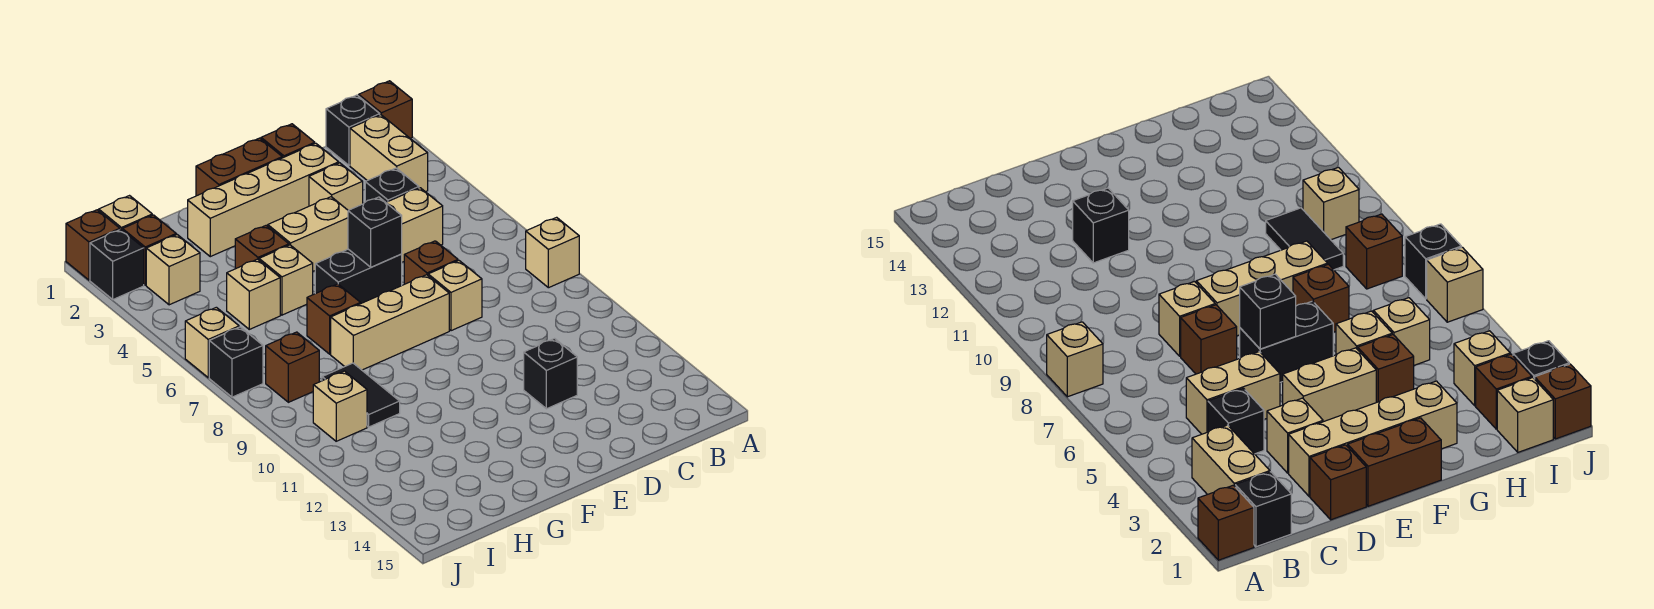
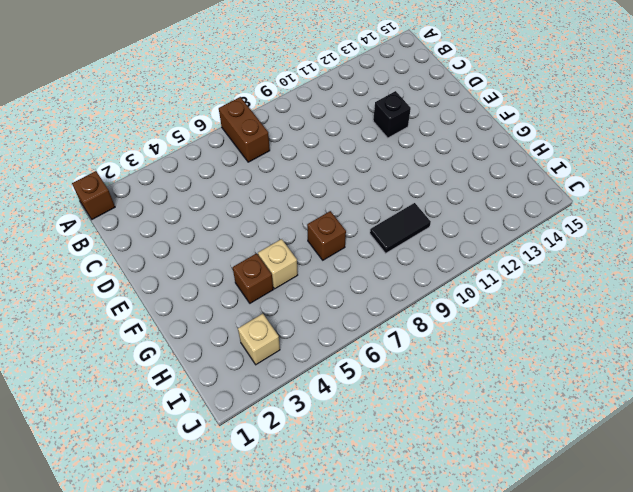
brown brick A7:B7 level 1 -> brown brick E1:F1 level 1
none -> tan brick A8 level 1
none -> black brick B1 level 1
none -> tan brick B2:B3 level 1
none -> black brick C4 level 1

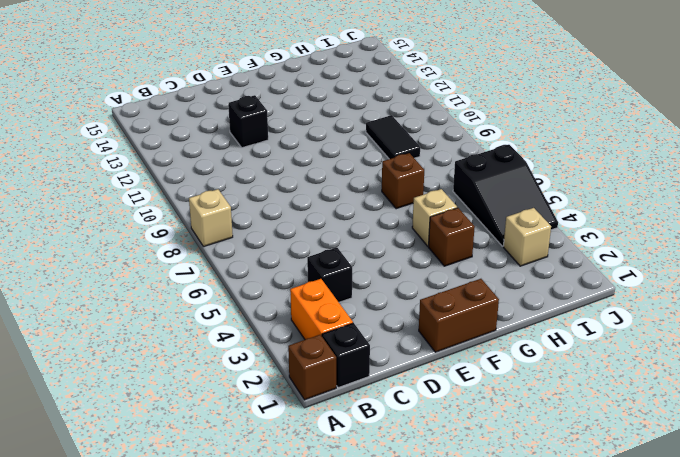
orange brick B2:B3 level 1 -> tan brick B2:B3 level 1
black slope I4:J6 level 1 top 6 -> tan brick J6 level 1
none -> tan brick C5:D5 level 1
none -> brown brick D1 level 1
none -> tan brick D2:G2 level 1
none -> tan brick D3 level 1

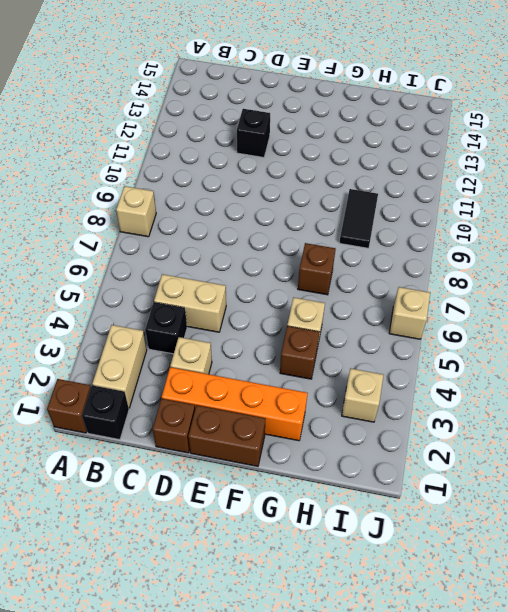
orange brick D2:G2 level 1 -> tan brick D2:G2 level 1
none -> brown brick D7 level 1
none -> tan brick D8 level 1
none -> tan brick E4:F4 level 1
none -> black brick E6:F6 level 1

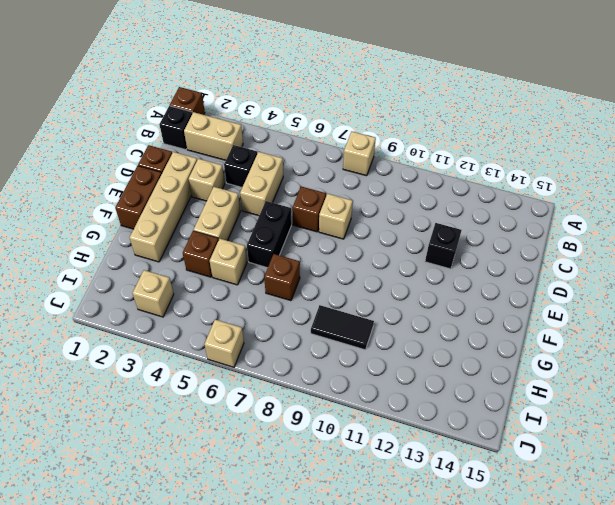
none -> tan brick E8:G8 level 1
none -> tan brick H5 level 1
none -> tan brick I1 level 1
none -> brown brick I2 level 1

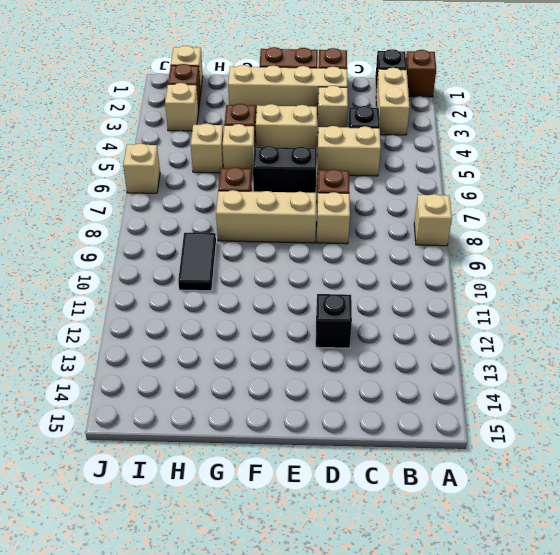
none -> brown brick I8 level 1
none -> tan brick I10 level 1
none -> brown brick J1 level 1
none -> black brick J2 level 1

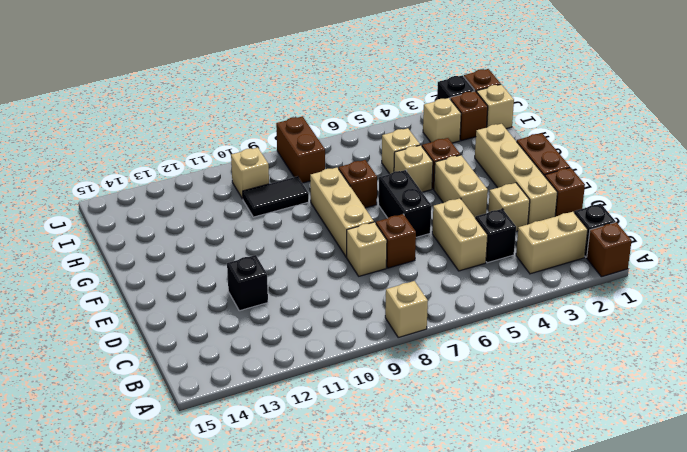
brown brick I8:J8 level 1 -> brown brick I8 level 1
none -> tan brick J6 level 1
none -> black brick J7 level 1
none -> black brick E6 level 2

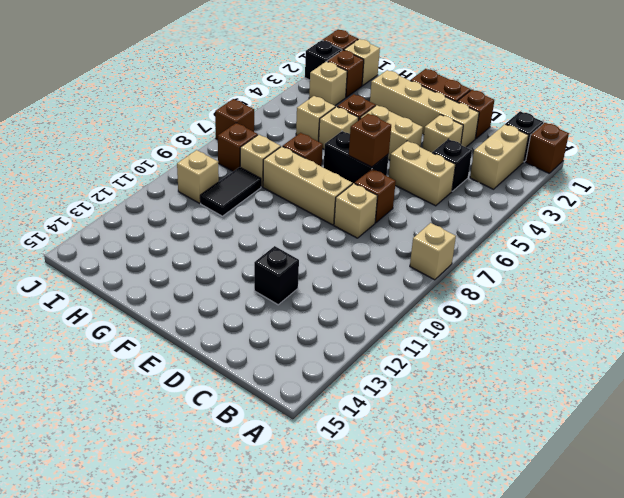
brown brick E6 level 2 -> black brick E6 level 2
tan brick H8 level 1 -> tan brick J6 level 1
brown brick J7 level 1 -> black brick J7 level 1

